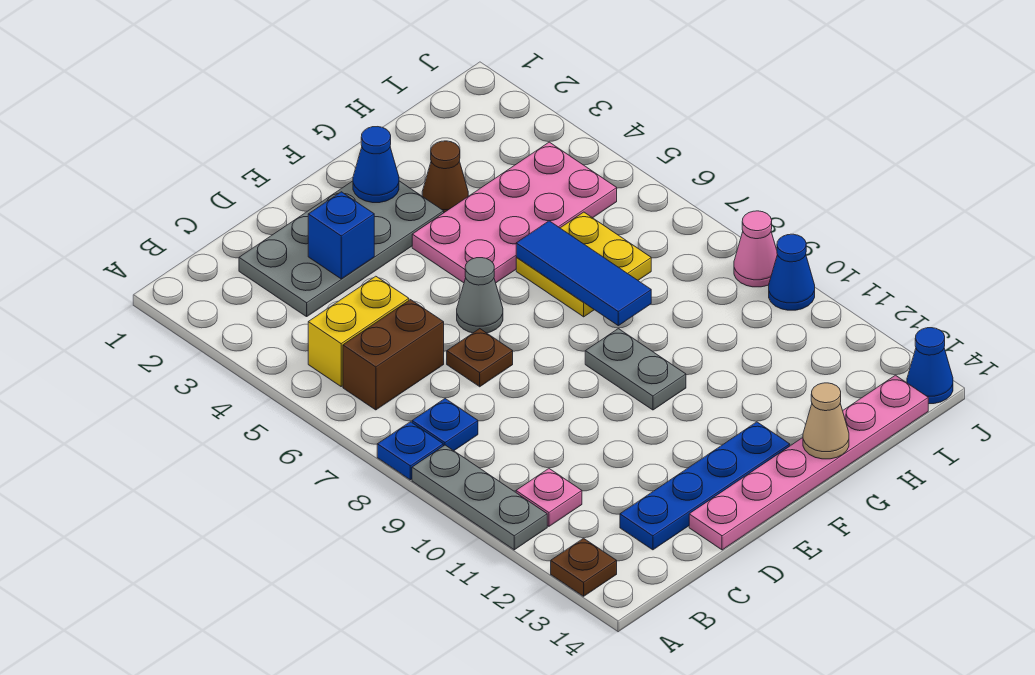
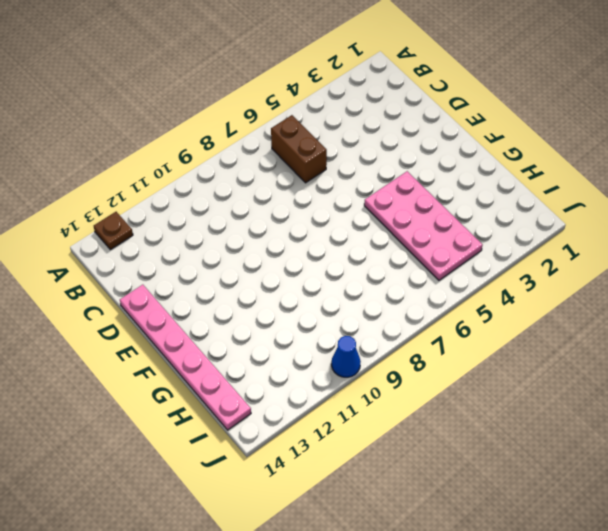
none -> blue plate A8 level 1
none -> grey plate A9:A11 level 1
none -> yellow brick B5:C5 level 1

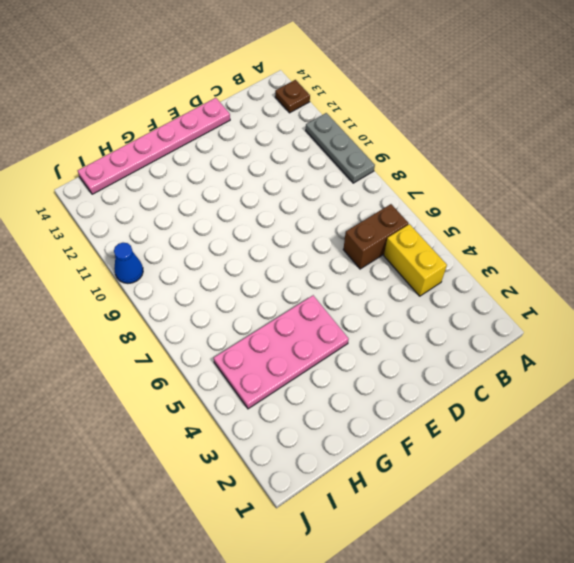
yellow brick B4:B5 level 1 -> yellow brick B5:C5 level 1
none -> blue plate A8 level 1
none -> blue plate B8 level 1
none -> pink plate B11 level 1

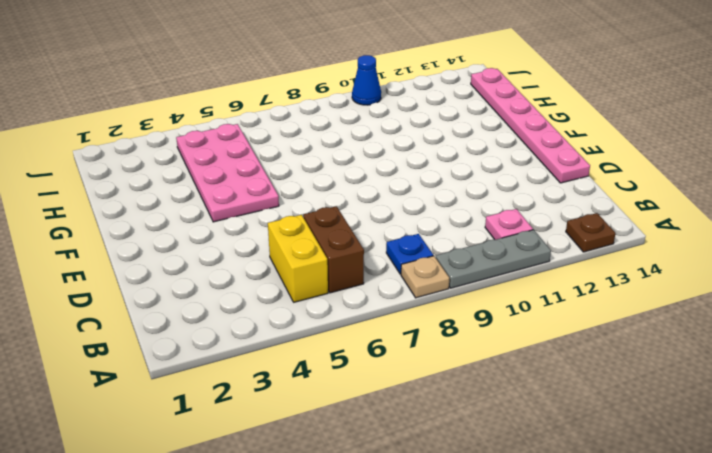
tan plate A8 level 1 -> blue plate A8 level 1
none -> grey plate C2:F3 level 1
none -> blue plate C13:F13 level 1
none -> brown plate D7 level 1

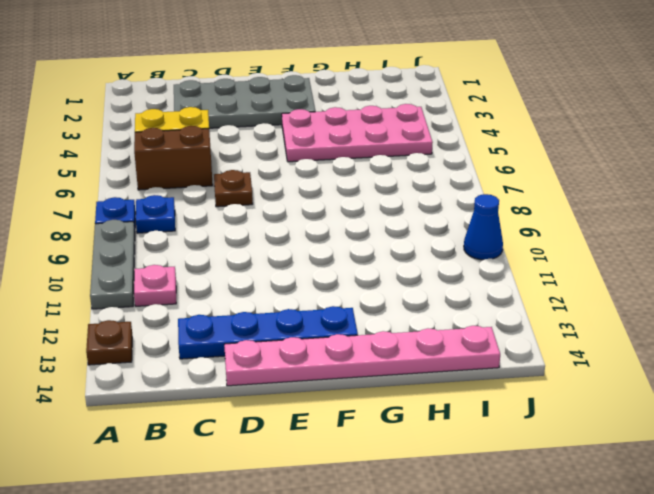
none -> grey cone E6 level 1
none -> grey plate F9:F10 level 1
none -> brown cone G3 level 1

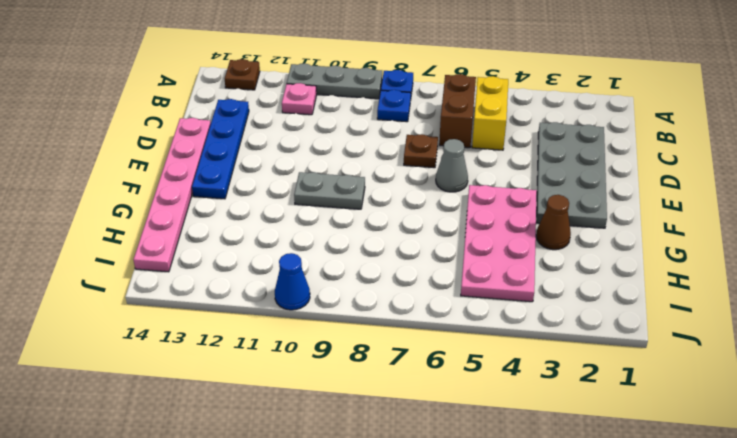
none -> yellow plate G6:H7 level 1
none -> pink cone J9 level 1
none -> blue cone J14 level 1

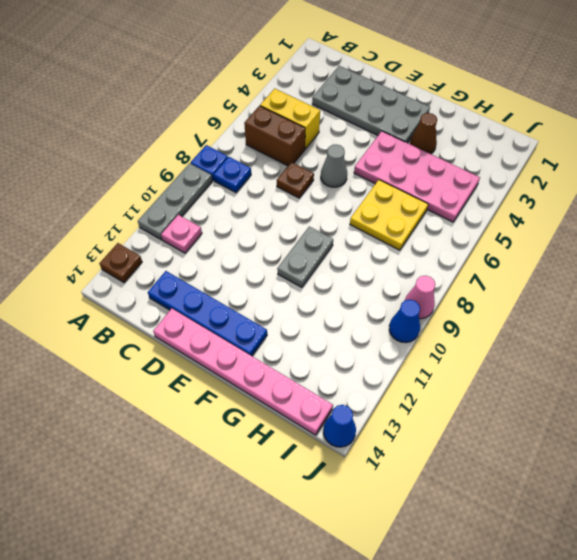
none -> blue brick D3 level 2
none -> blue cone F2 level 2
none -> blue tile G6:G8 level 2

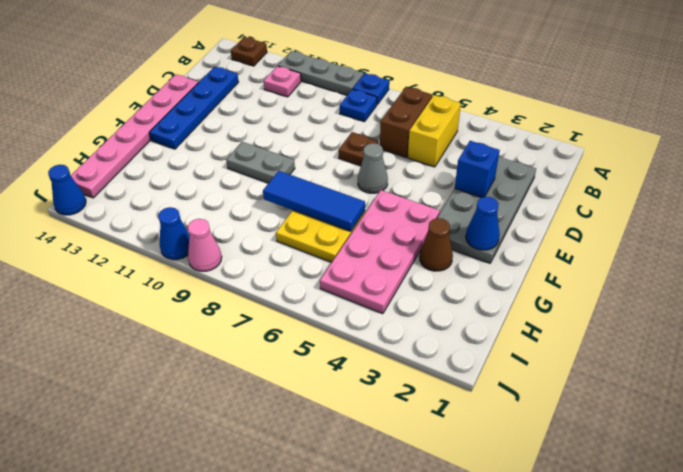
none -> tan cone G14 level 2

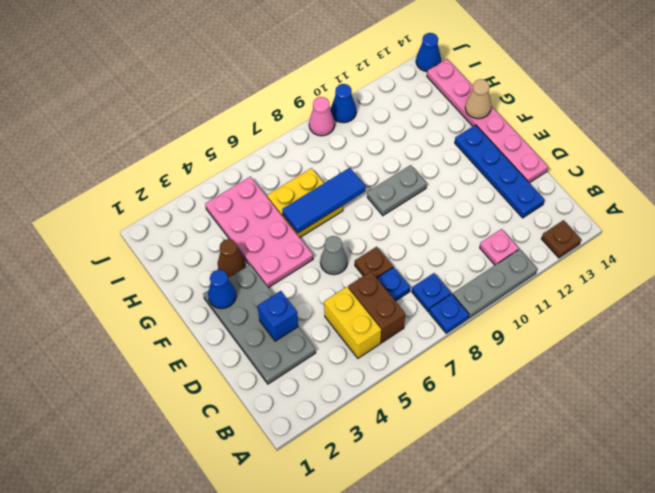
blue plate C7 level 1 -> none

